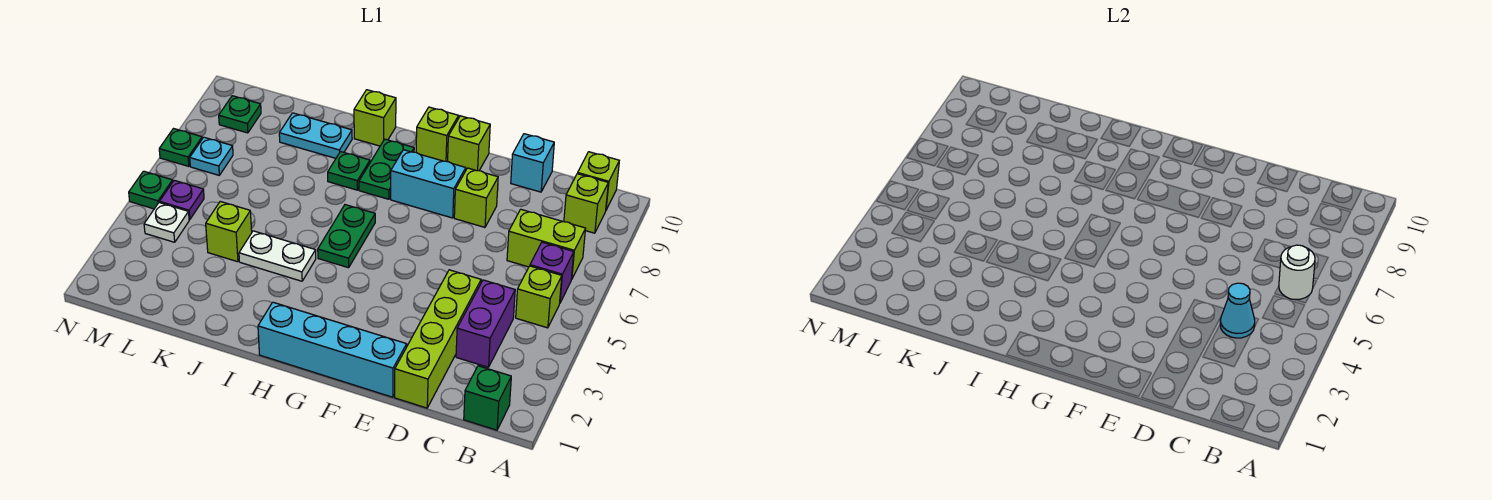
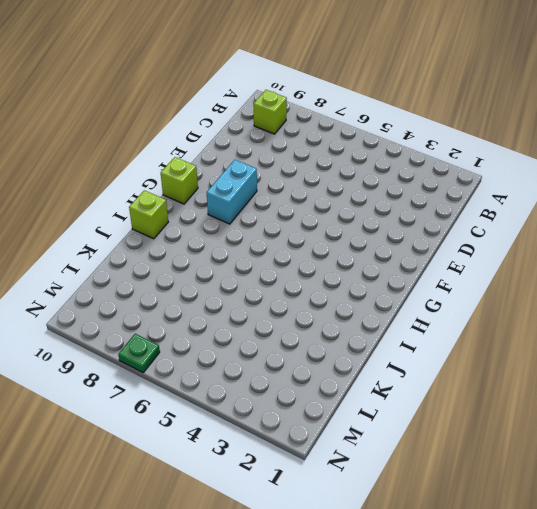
none -> green brick B1 level 1
none -> lime brick B5 level 1
none -> purple brick B6 level 1

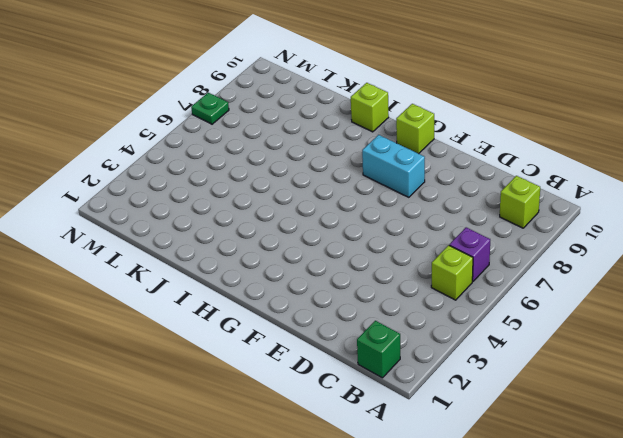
none -> lime brick B7:C7 level 1
none -> lime brick B10 level 1
none -> purple brick C3:C4 level 1

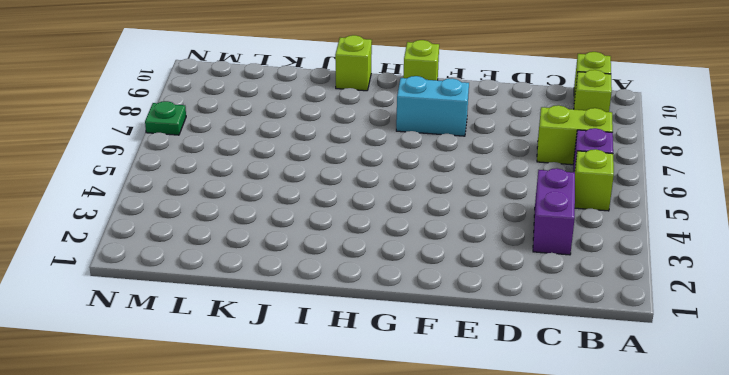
none -> green brick B1 level 1
none -> lime brick D1:D4 level 1
none -> cyan brick D10 level 1

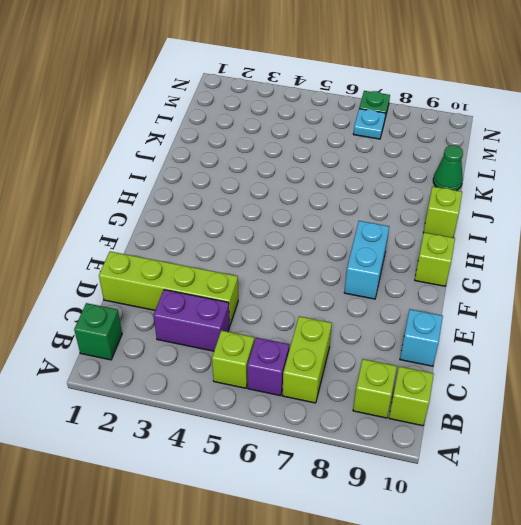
green cone K10 level 1 -> none
none -> cyan brick E1:H1 level 1
none -> lime brick E8 level 1
none -> lime brick F10 level 1

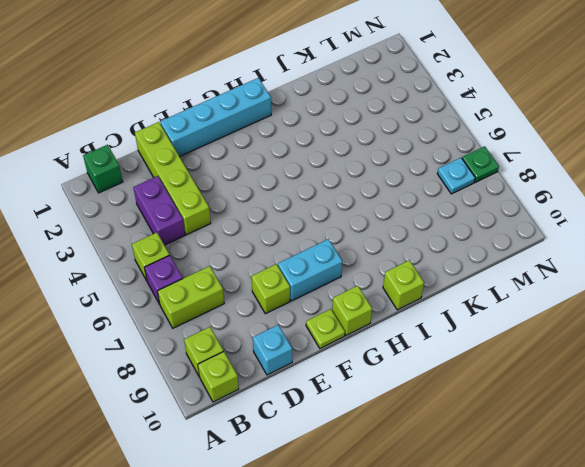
lime plate F10 level 1 -> lime brick F10 level 1
none -> green plate H5:H6 level 1
none -> green plate H8:H9 level 1
none -> white plate I4:J4 level 1

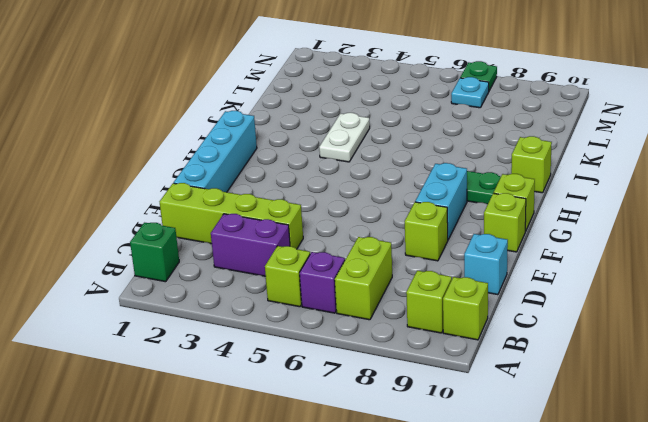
none -> green plate H5:H6 level 1
none -> green plate I8 level 1
none -> cyan plate J9:K9 level 1

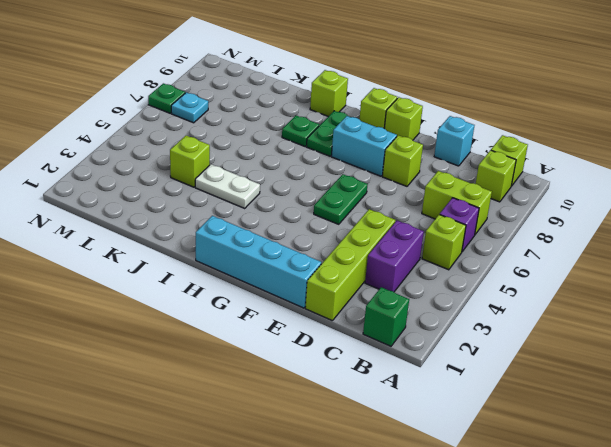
green plate F5:F6 level 1 -> green plate H5:H6 level 1
none -> cyan plate J9:K9 level 1
none -> white plate M4 level 1
none -> purple plate M5 level 1

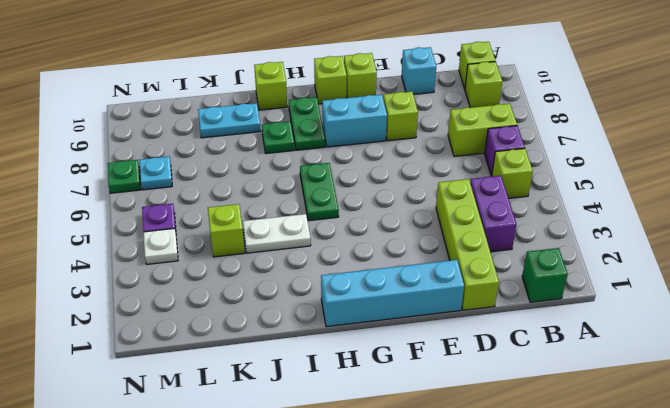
none -> green plate M9 level 1
none -> green plate N5 level 1
none -> white round brick B6 level 2

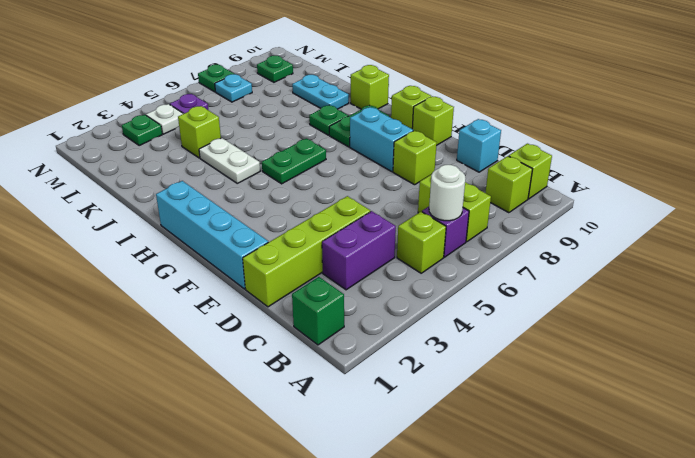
green plate M3 level 1 -> green plate N5 level 1
none -> cyan cone C4 level 2

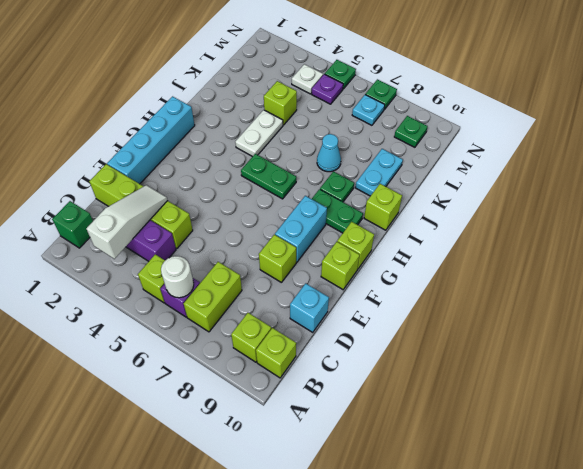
white slope B3:D3 level 2 top B -> none
cyan cone J7 level 1 -> cyan cone C4 level 2

